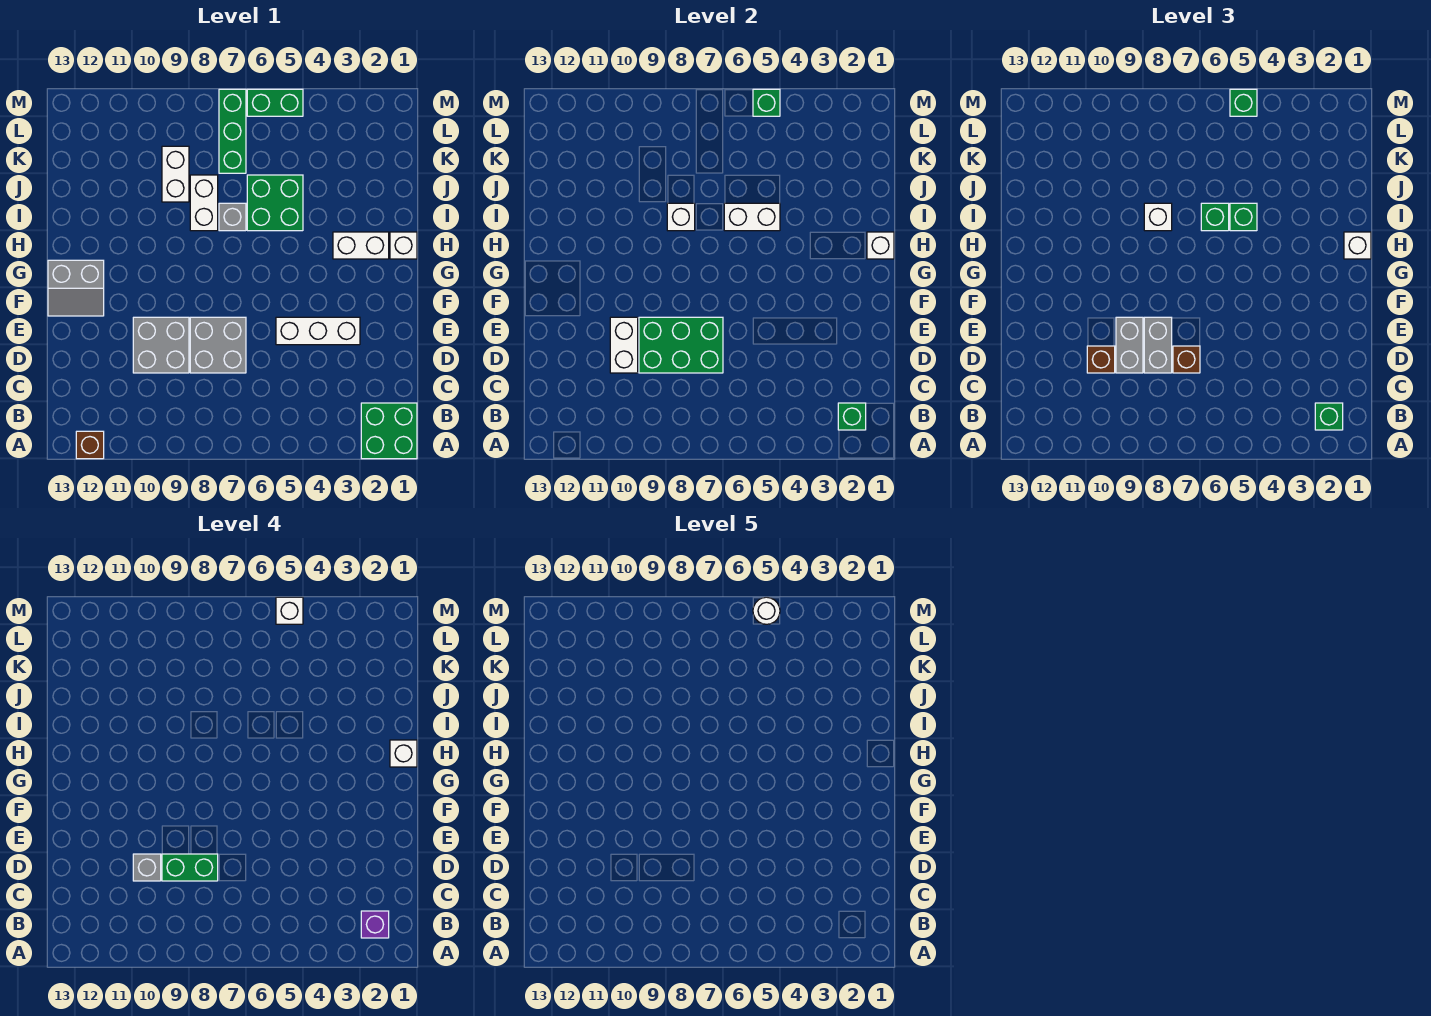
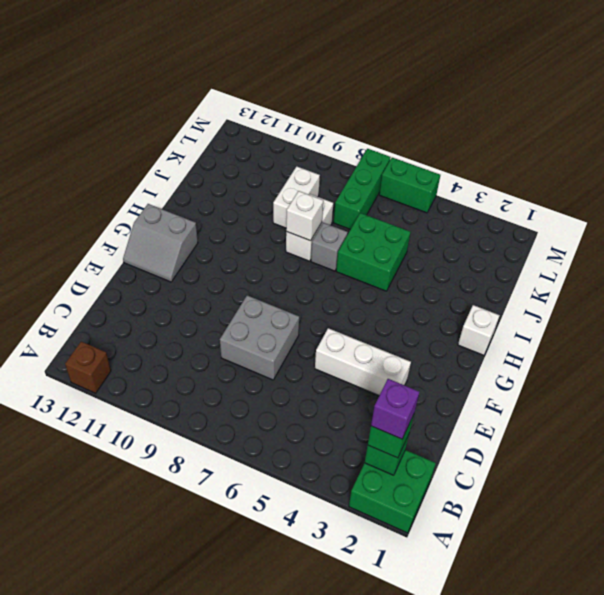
none -> grey brick D9:E10 level 1
none -> white brick H2:H3 level 1
none -> green brick D7:E9 level 2
none -> white brick D10:E10 level 2

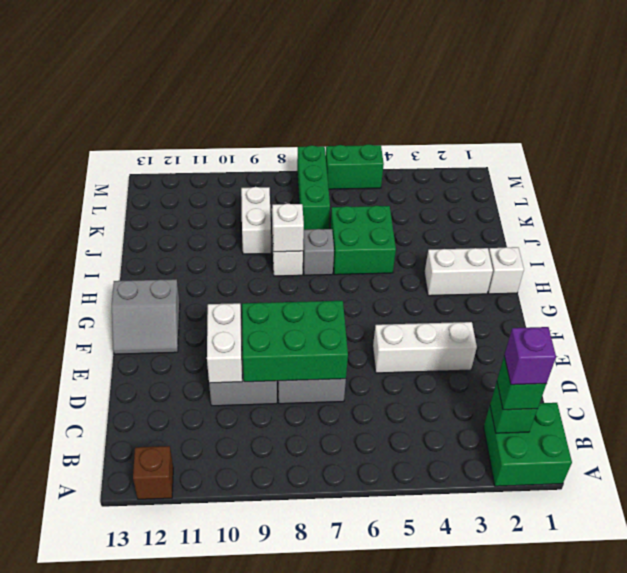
none -> white brick H1 level 2
none -> white brick I5:I6 level 2
none -> green brick M5 level 2
none -> brown brick D7 level 3

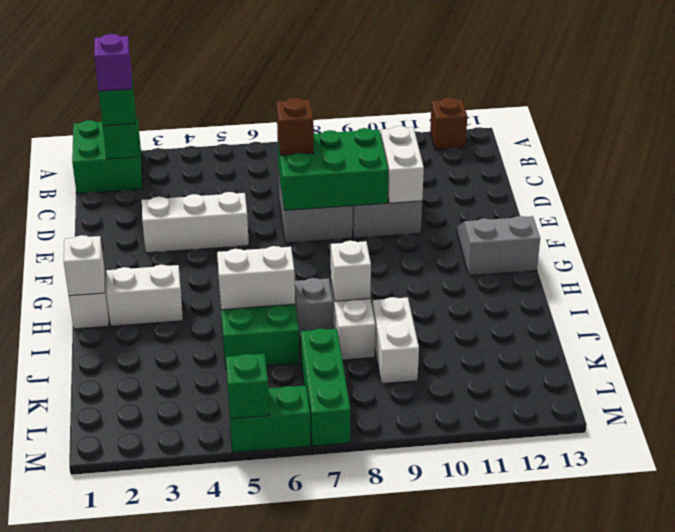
none -> grey brick D8:E8 level 3
none -> grey brick D9:E9 level 3
none -> brown brick D10 level 3
none -> white brick H1 level 3

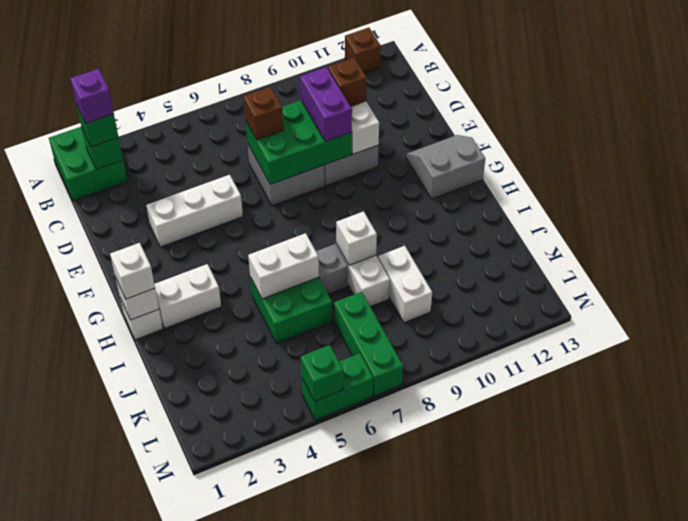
purple brick D9:E9 level 3 -> grey brick D9:E9 level 3
none -> grey brick D8:E8 level 3
none -> green brick I5 level 3
none -> green brick I6 level 3
none -> white brick I8 level 3

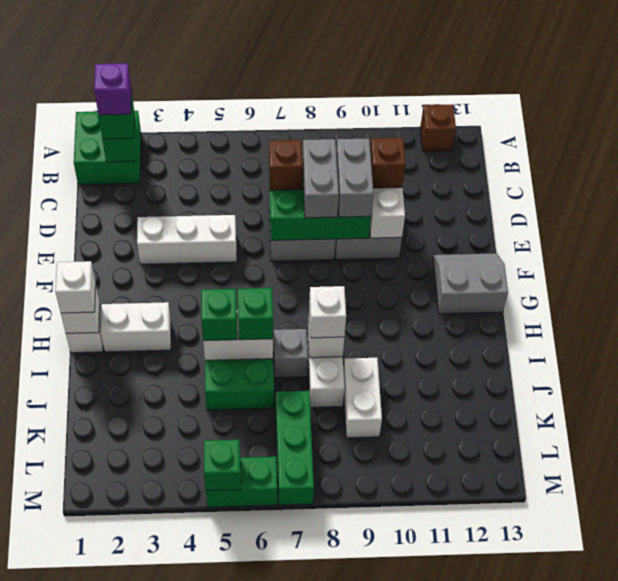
none -> green brick M5 level 3
none -> green brick D8:D9 level 4
none -> grey brick D10 level 4
none -> white brick H1 level 4

